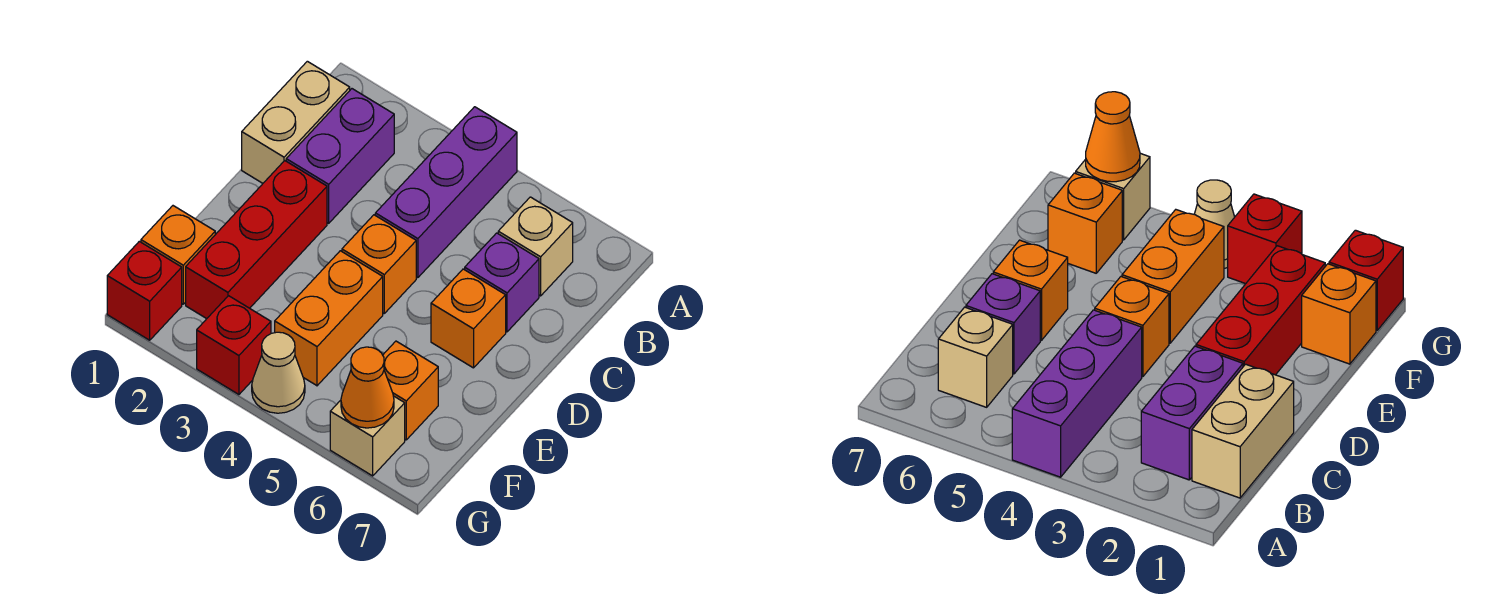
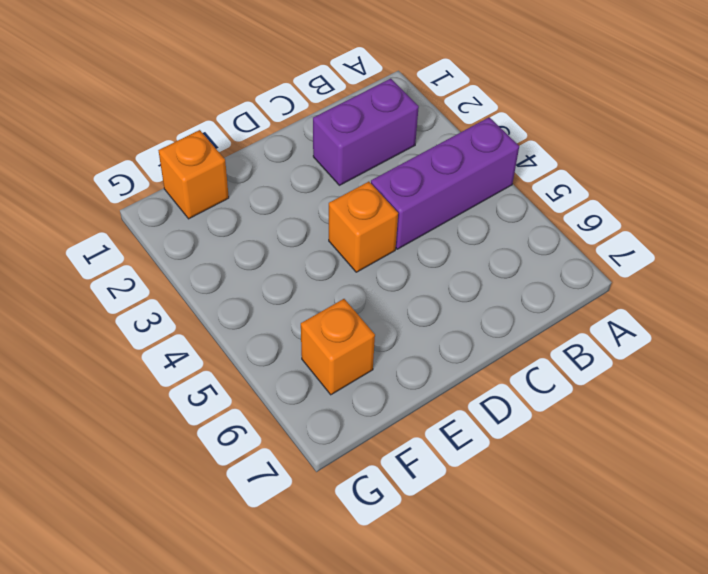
none -> tan brick B1:C1 level 1
none -> tan brick B6 level 1
none -> purple brick C6 level 1

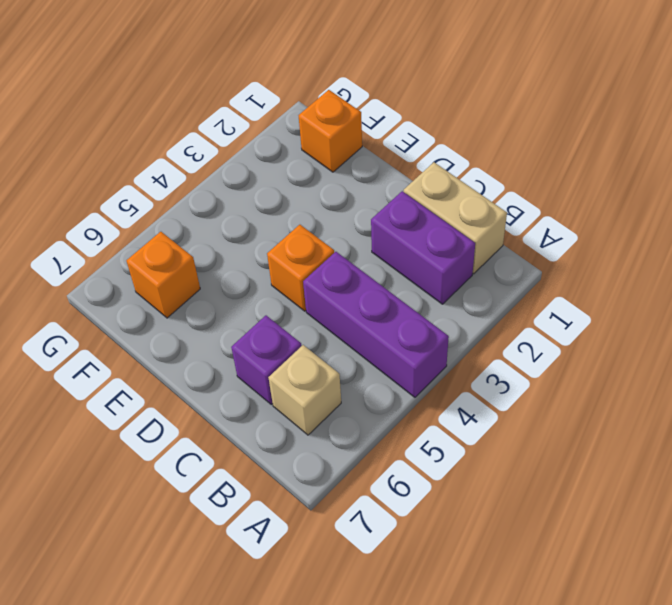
none -> red brick D2:F2 level 1
none -> orange brick D6 level 1
none -> orange brick E4:F4 level 1

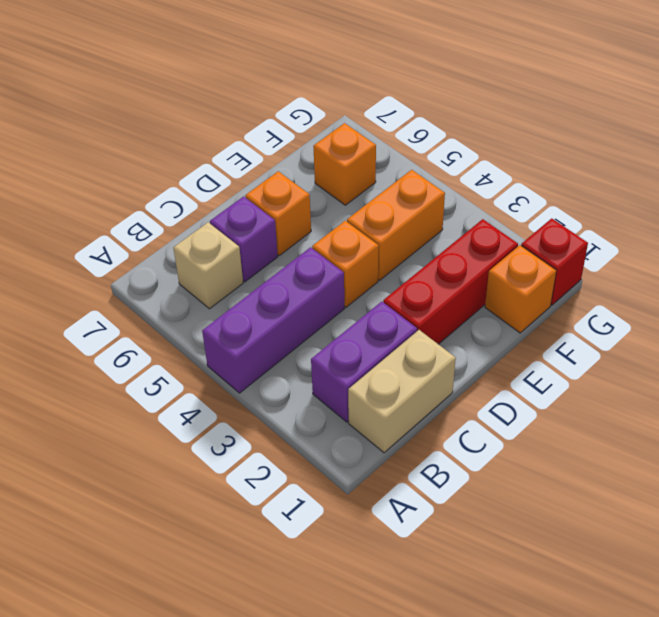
none -> red brick G3 level 1
none -> tan cone G4 level 1
none -> tan brick G6 level 1

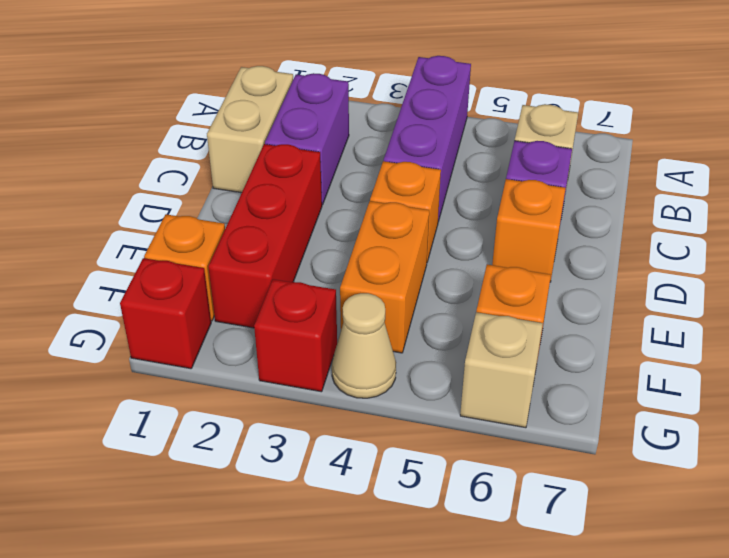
none -> orange cone G6 level 2

